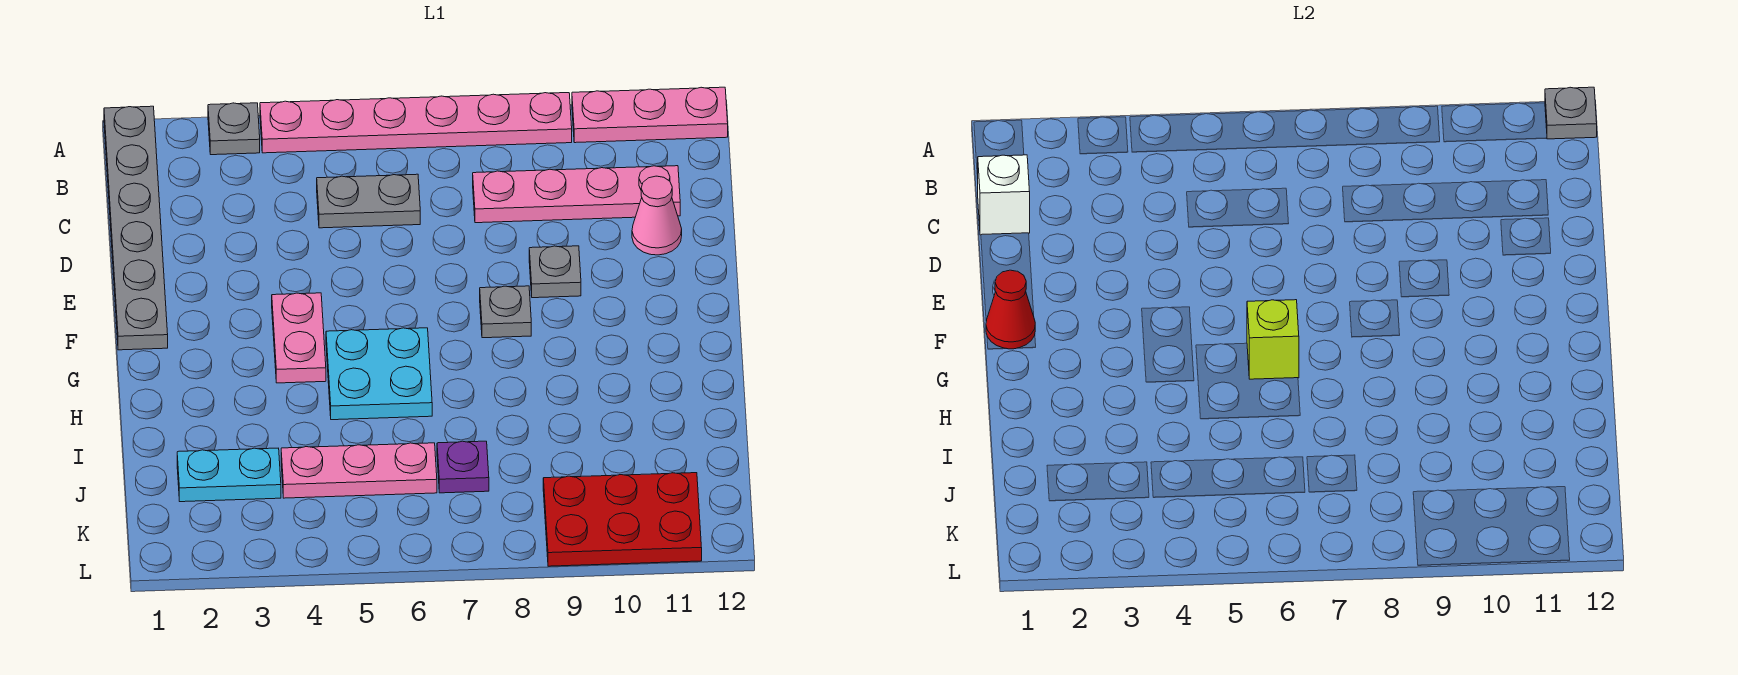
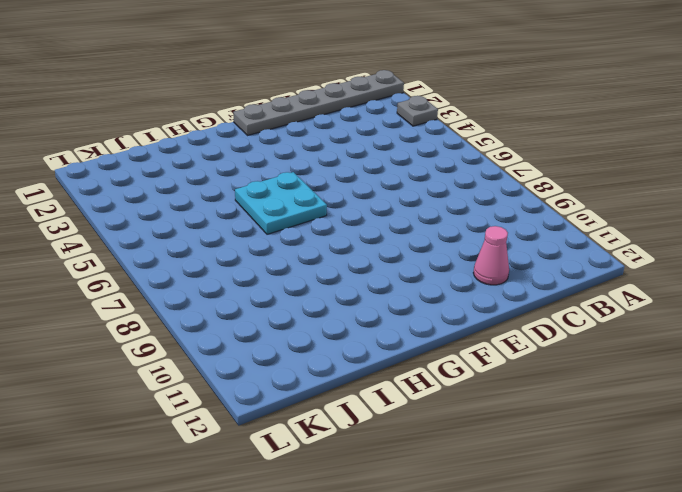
none -> pink plate A4:A9 level 1
none -> pink plate A10:A12 level 1
none -> grey plate C5:C6 level 1

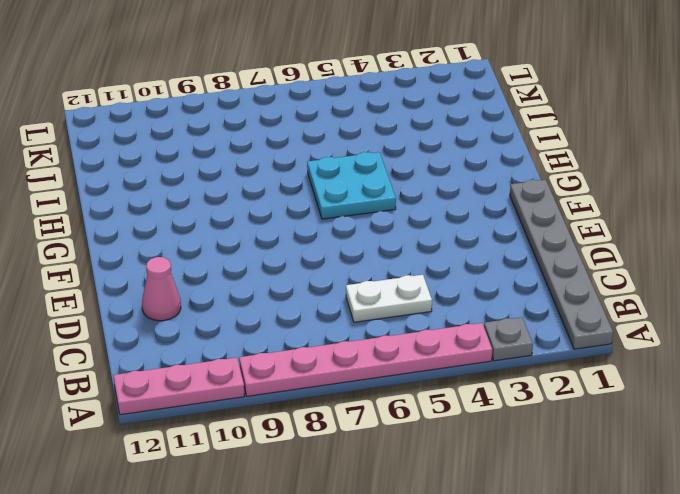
white plate C5:C6 level 1 -> grey plate C5:C6 level 1
none -> pink plate C8:C11 level 1
none -> grey plate E9 level 1
none -> pink plate F4:G4 level 1

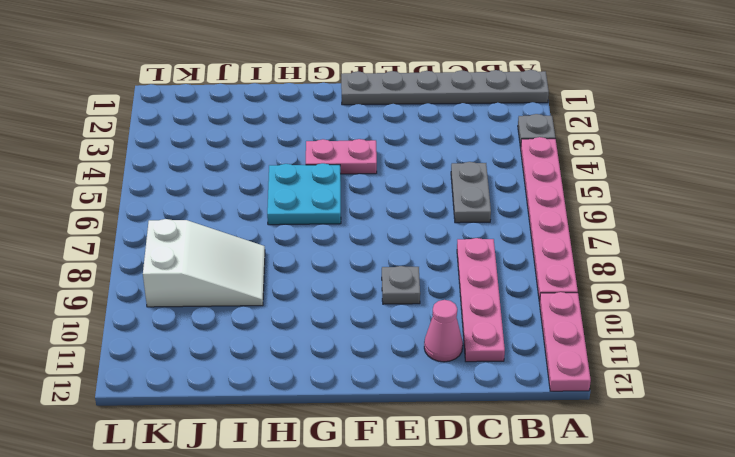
white slope I8:K9 level 1 top K -> red plate K9:L11 level 1
none -> grey plate F8 level 1
none -> cyan plate J2:J3 level 1
none -> pink plate J4:J6 level 1

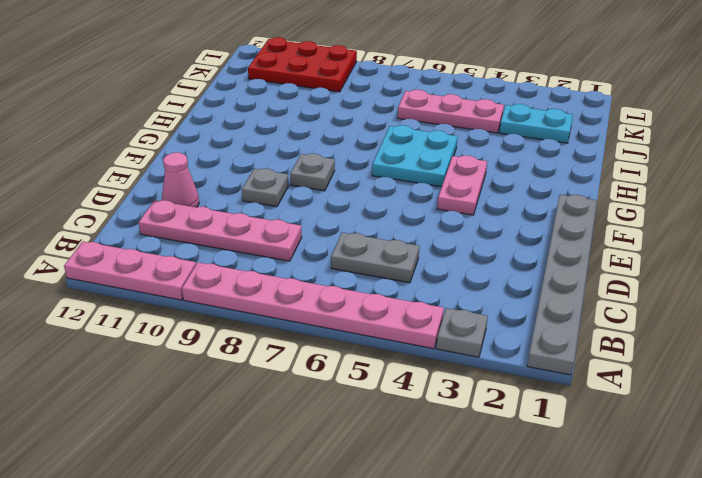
none -> purple plate J7 level 1
none -> grey plate A12 level 2
none -> white brick C1 level 2

